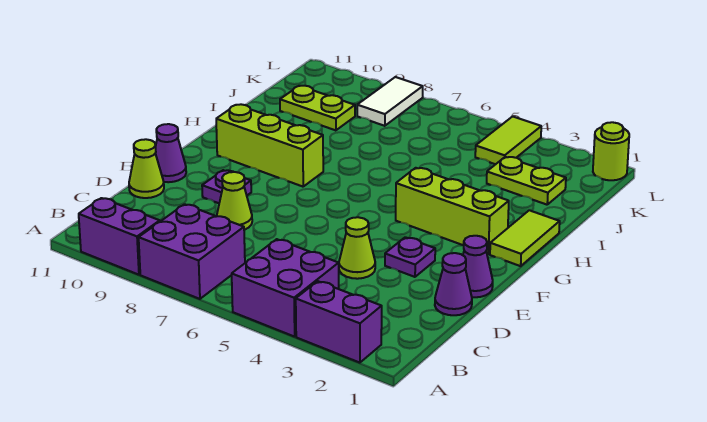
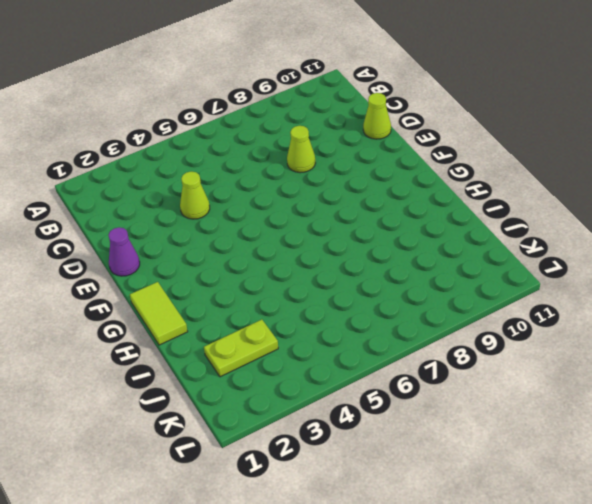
none -> purple brick A2:A3 level 1
none -> purple brick A4:B5 level 1
none -> purple brick A7:B8 level 1

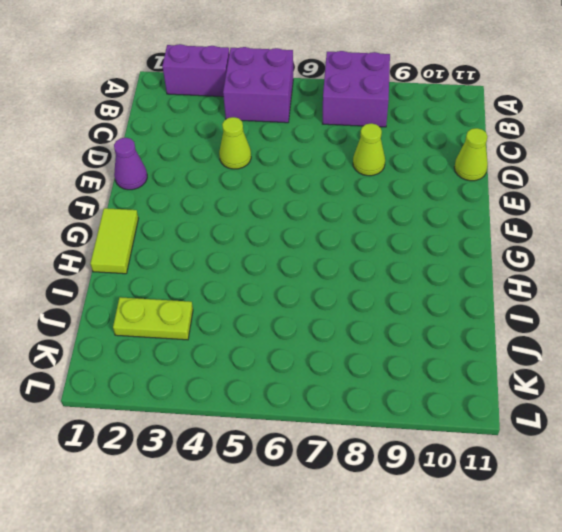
none -> purple brick A9:A10 level 1
none -> purple cone D1 level 1
none -> purple plate E3 level 1

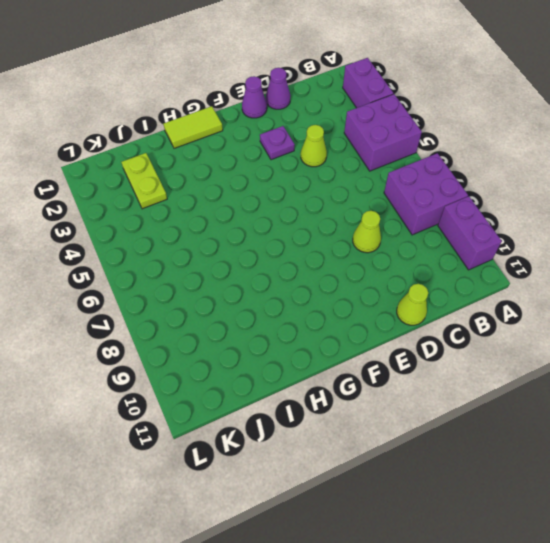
none -> purple plate E9 level 1
none -> purple cone E11 level 1
none -> lime brick G2:G4 level 1

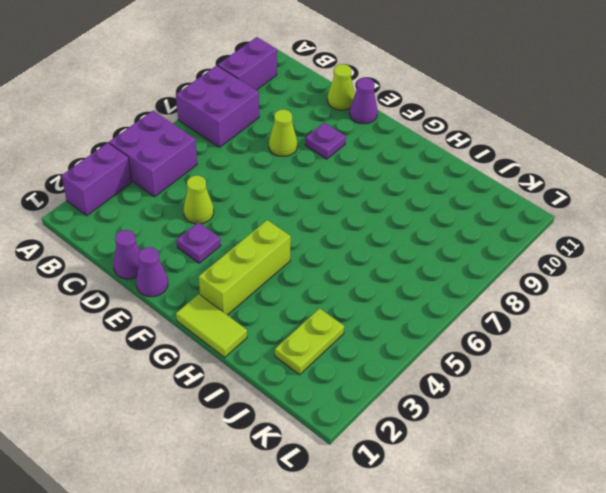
none -> lime brick G8:G10 level 1
none -> lime plate J9:J10 level 1
none -> lime tile K4:L4 level 1

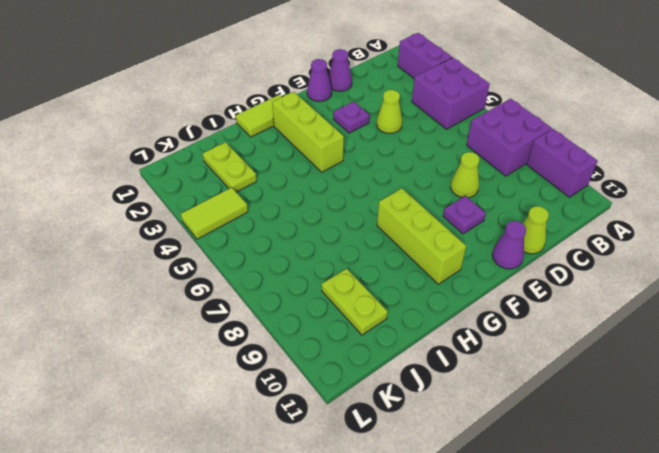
none -> white tile K8:L8 level 1
none -> lime round brick L1 level 1

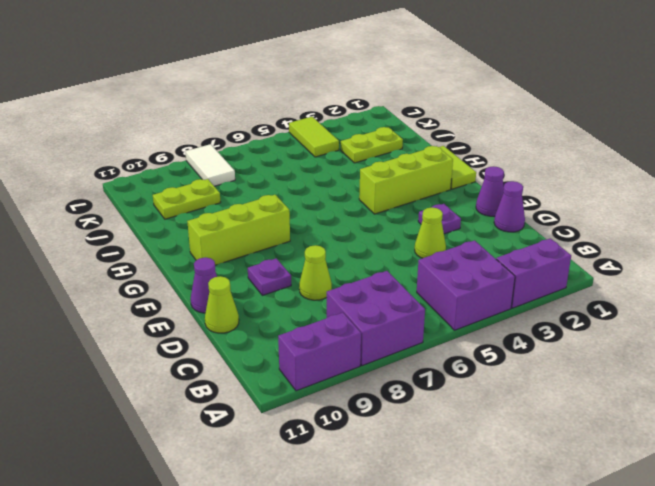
none -> lime round brick L1 level 1

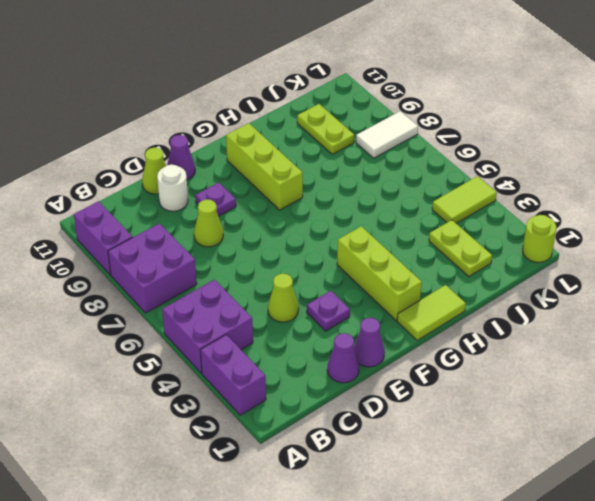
white round brick D10 level 1 -> none

